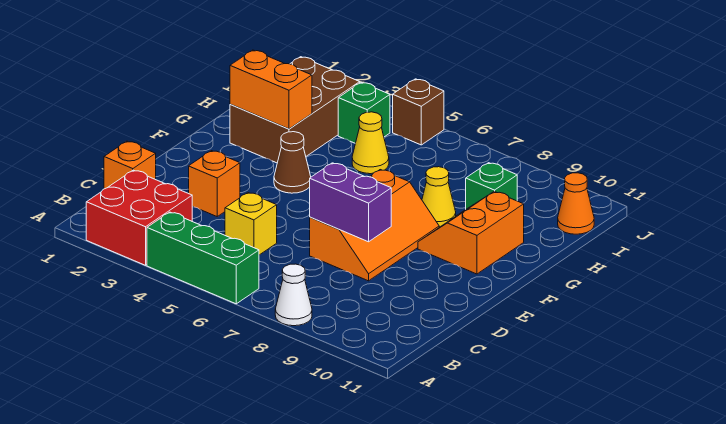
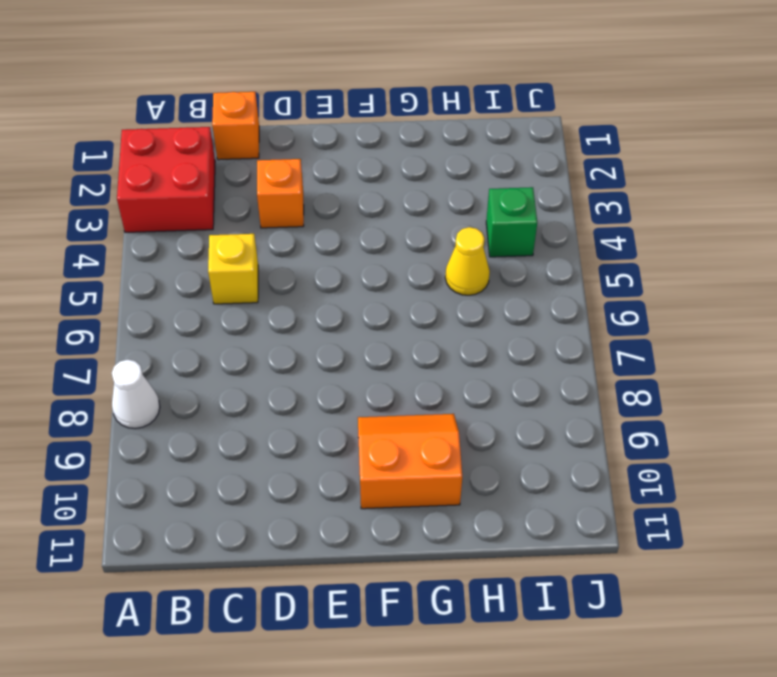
none -> green brick A4:A6 level 1
none -> orange slope D7:F8 level 1 top 7
none -> brown cone F4 level 1

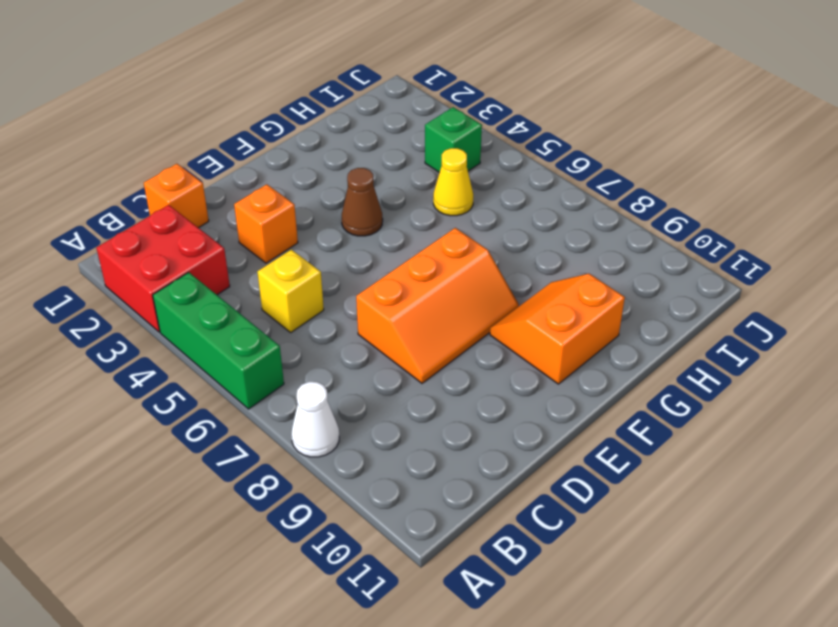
none -> brown brick G2:I3 level 1
none -> yellow cone G8 level 1
none -> green brick H9 level 1

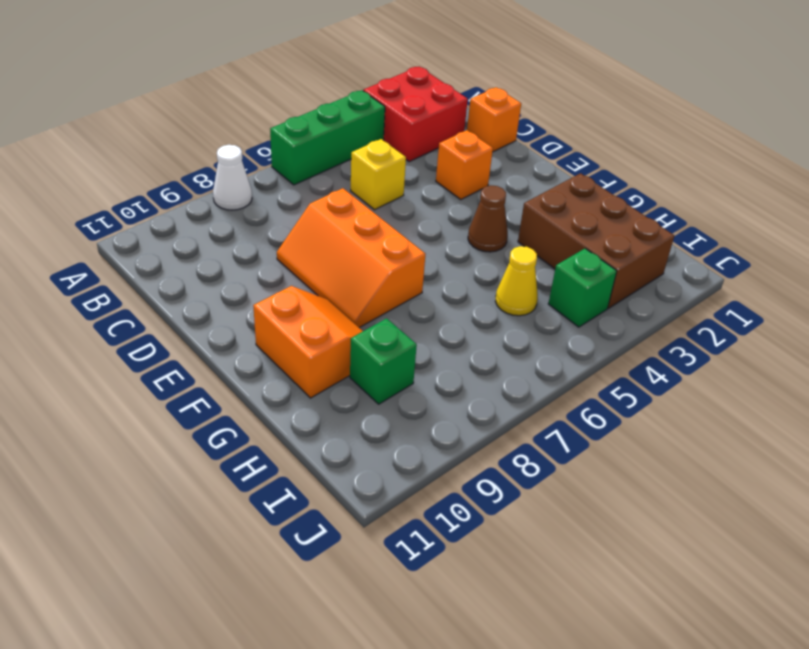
none -> yellow cone G8 level 1
none -> orange cone I11 level 1
none -> brown brick J5 level 1

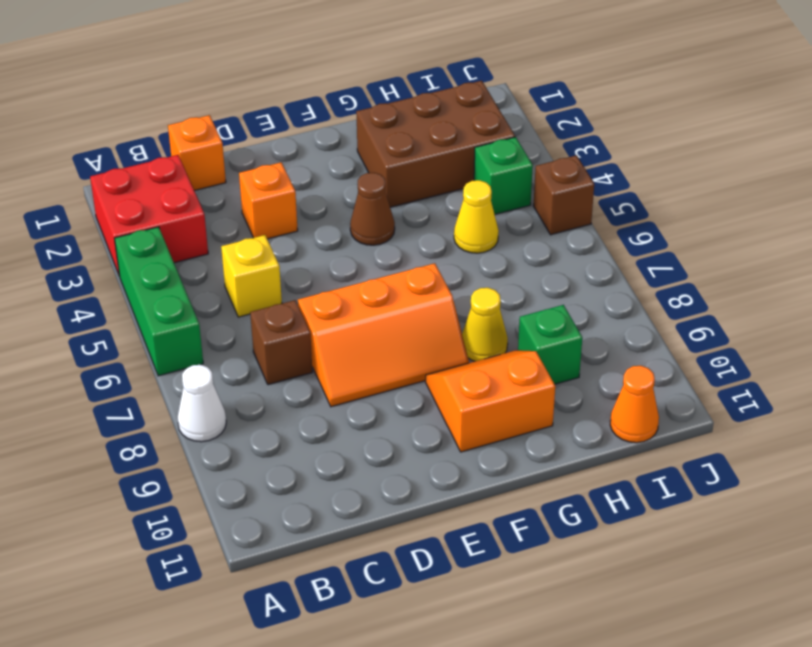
brown brick C7 level 1 -> none
none -> purple brick D7:D8 level 2
none -> orange brick G2:G3 level 2

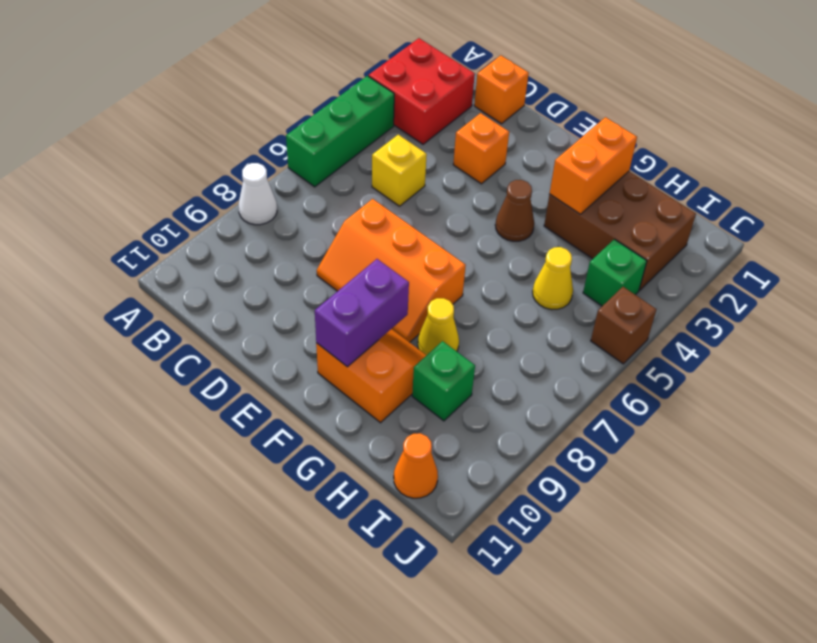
purple brick F9:F10 level 2 -> purple brick D7:D8 level 2

